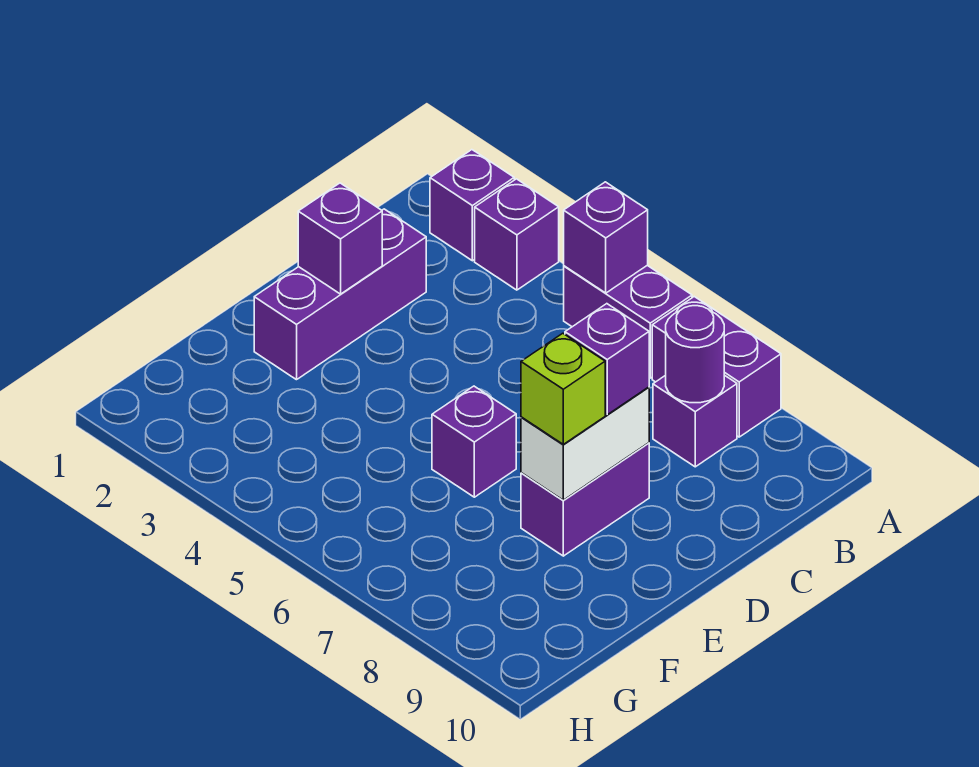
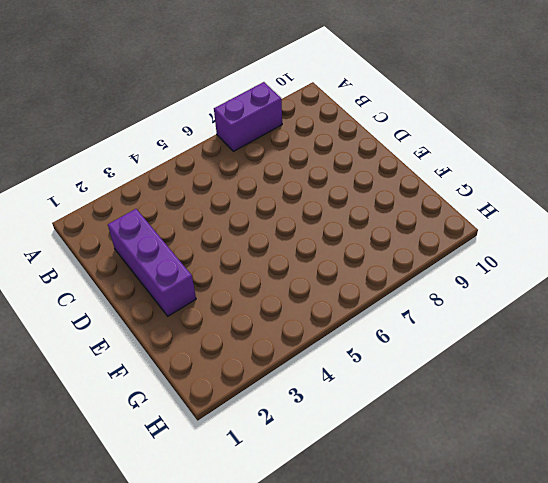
none -> purple brick A2 level 1
none -> purple brick A3 level 1
none -> purple brick A5:A6 level 1

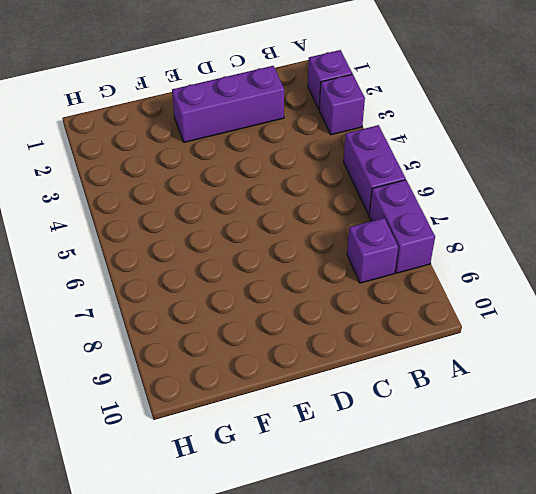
none -> purple brick D8:E8 level 1
none -> purple brick E6 level 1
none -> purple brick A5 level 2

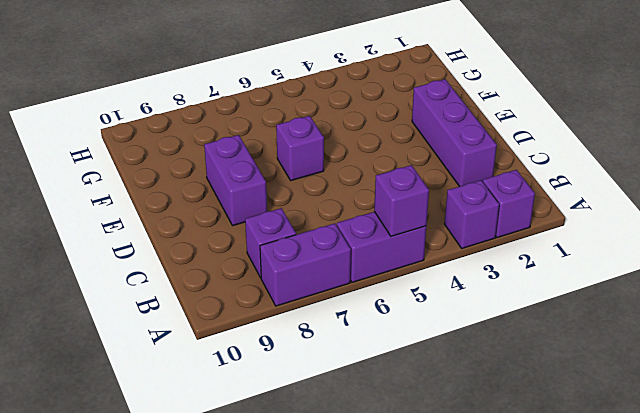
none -> purple round brick B8 level 2
none -> purple brick D2 level 2
none -> white brick D8:E8 level 2

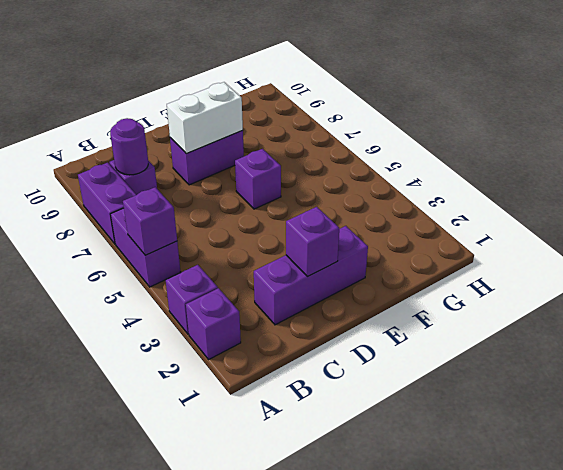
none -> purple brick D8 level 3
none -> lime brick E8 level 3

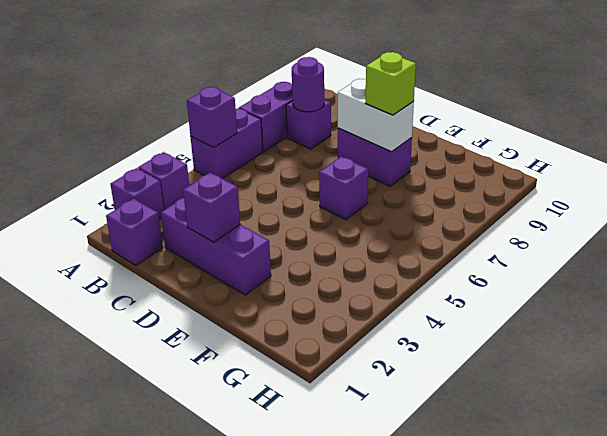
purple brick B1 level 1 -> purple brick D8 level 3

